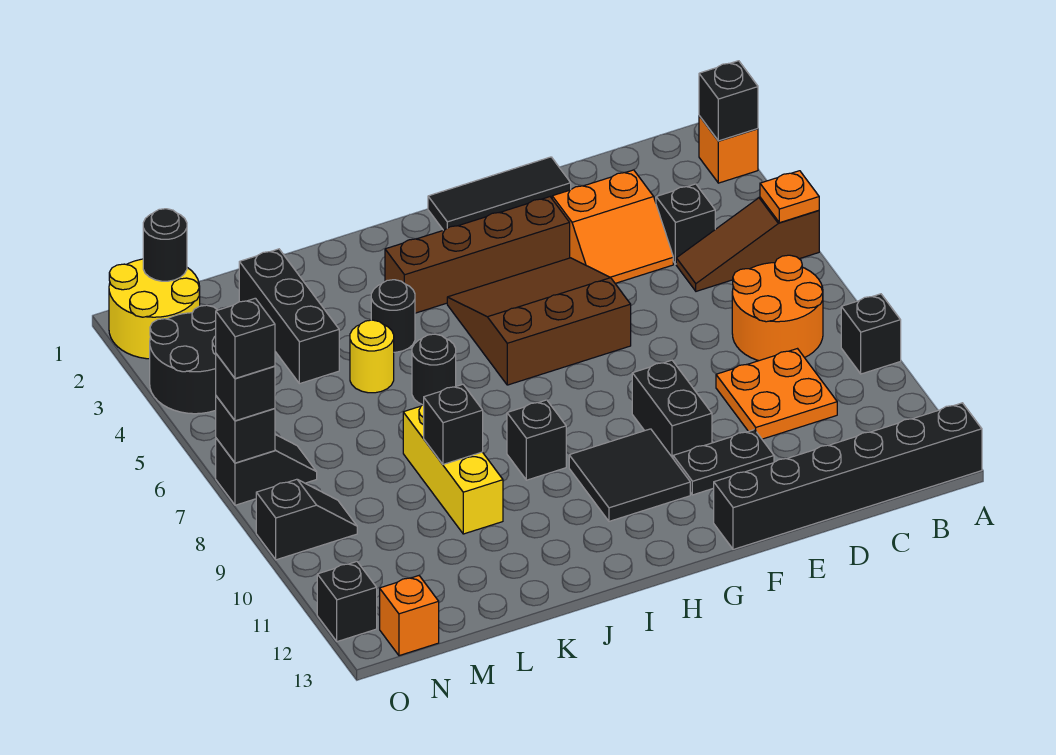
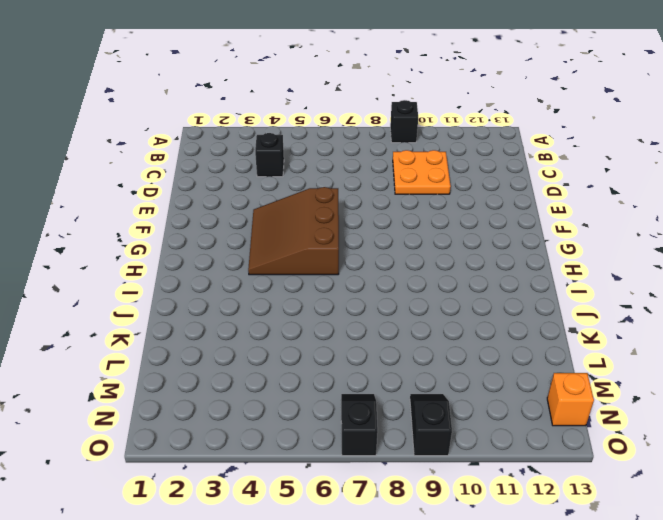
none -> orange brick A2 level 1
none -> brown slope A5:C5 level 1 top A
none -> black brick A13:F13 level 1
none -> orange round brick B7:C8 level 1

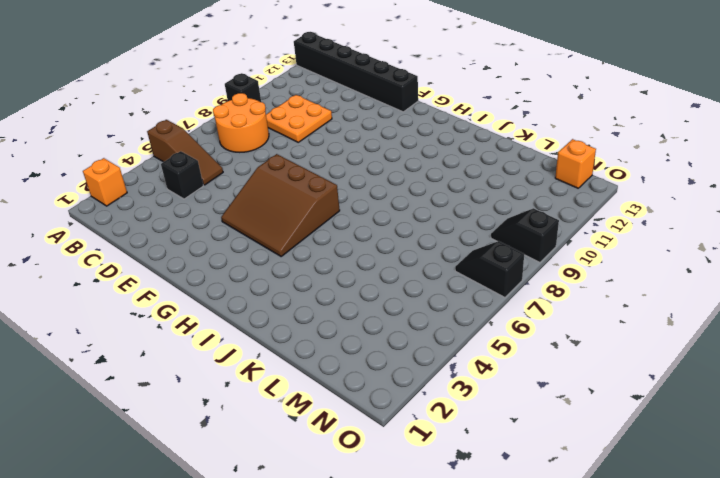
none -> orange slope D3:E4 level 1 top 3
none -> black tile E1:G1 level 1
none -> black plate E11:F11 level 1
none -> brown brick F3:I3 level 1

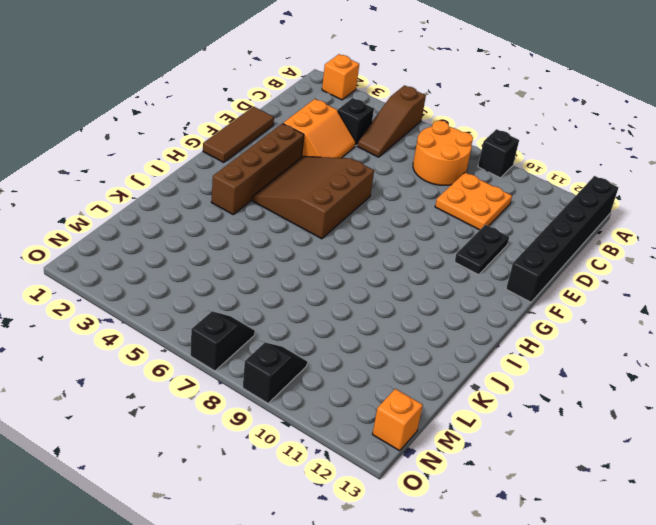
brown tile E1:G1 level 1 -> black tile E1:G1 level 1
none -> black brick F9:F10 level 1
none -> black tile G10:H11 level 1
none -> black brick I9 level 1
none -> black round brick J4 level 1

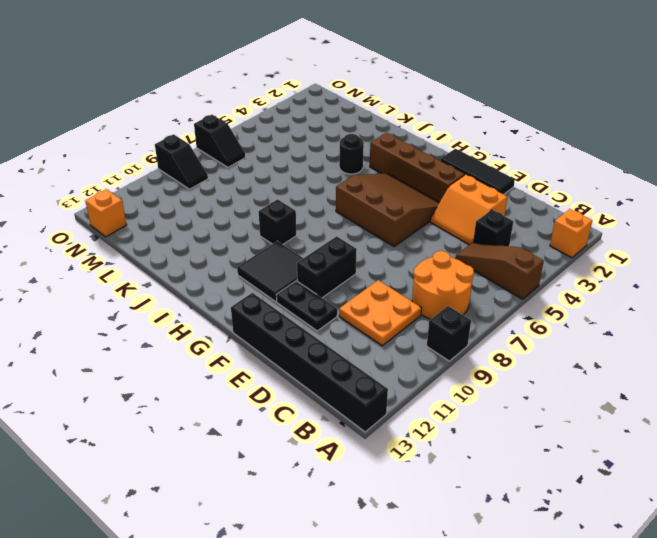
none -> black round brick J6 level 1
none -> yellow round brick K5 level 1
none -> yellow brick K8:K10 level 1
none -> black brick L2:L4 level 1

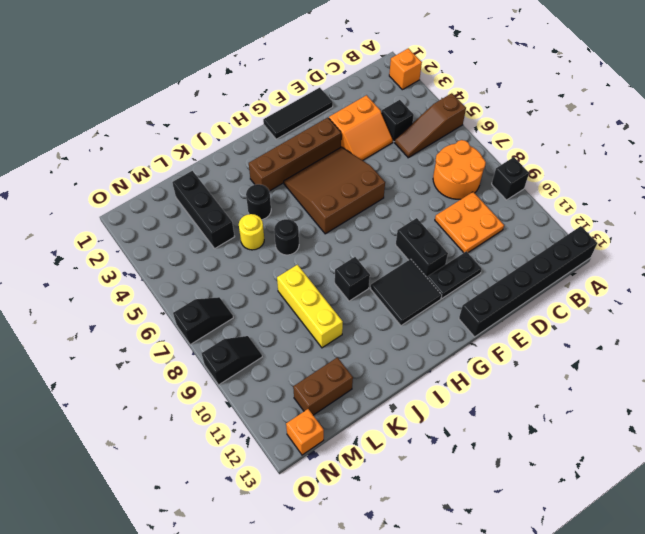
brown brick L12:M12 level 1 -> none
none -> yellow round brick N1:O2 level 1
none -> black round brick N3:O4 level 1
none -> black brick O12 level 1
none -> black brick A2 level 2

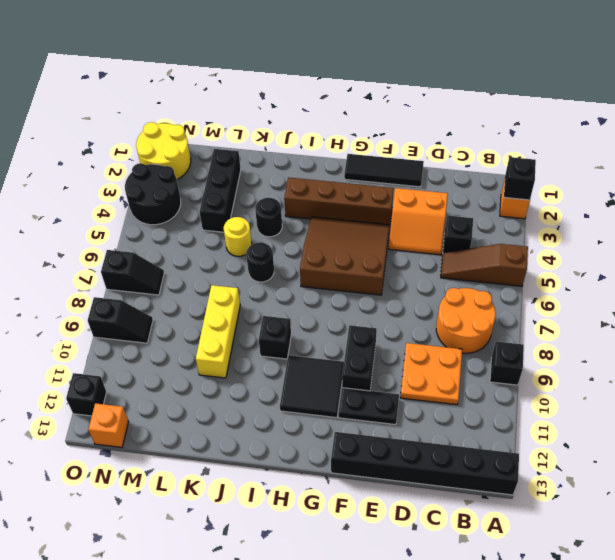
none -> orange plate A5 level 2
none -> black brick K9 level 2
none -> black round brick N1 level 2
none -> black brick O7 level 2

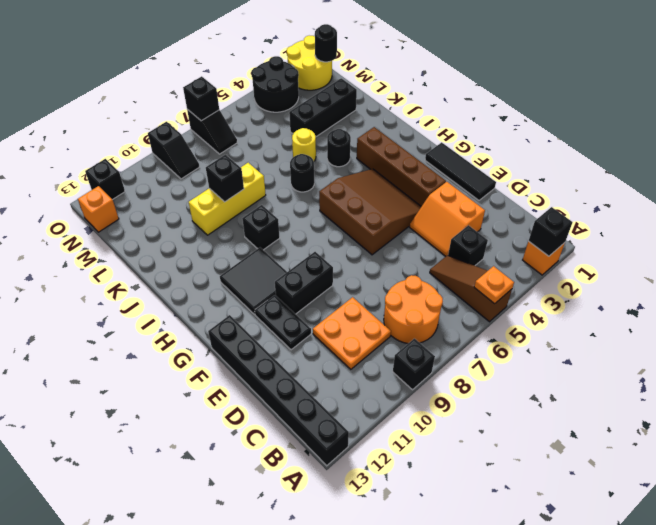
none -> black brick O7 level 3
none -> black brick O7 level 4

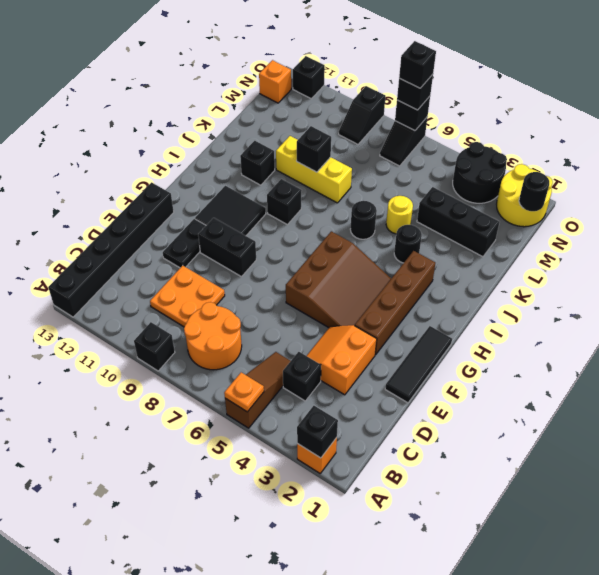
black brick J11 level 1 -> none

